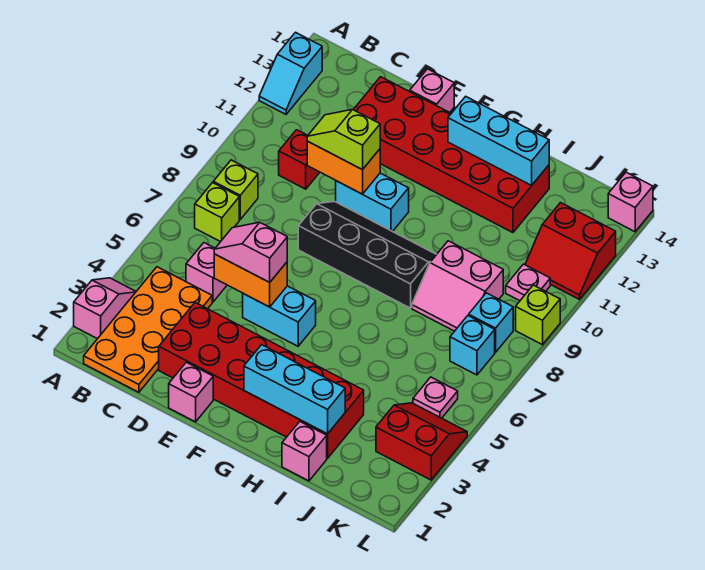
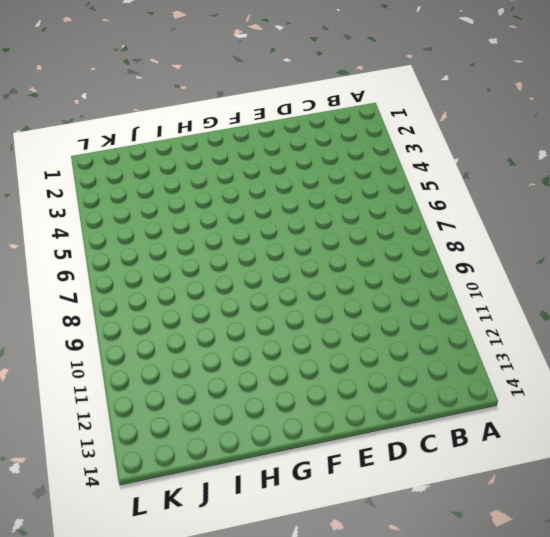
none -> pink slope A2:A3 level 1 top 2
none -> cyan slope A12:A13 level 1 top 13
none -> orange plate B1:C4 level 1
none -> lime brick B7 level 1

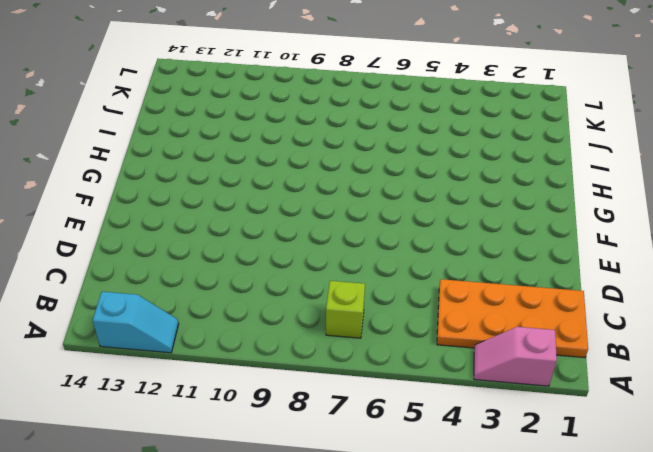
none -> lime brick B8 level 1
none -> pink brick C5 level 1
none -> red brick C10 level 1
none -> red brick D2:I3 level 1

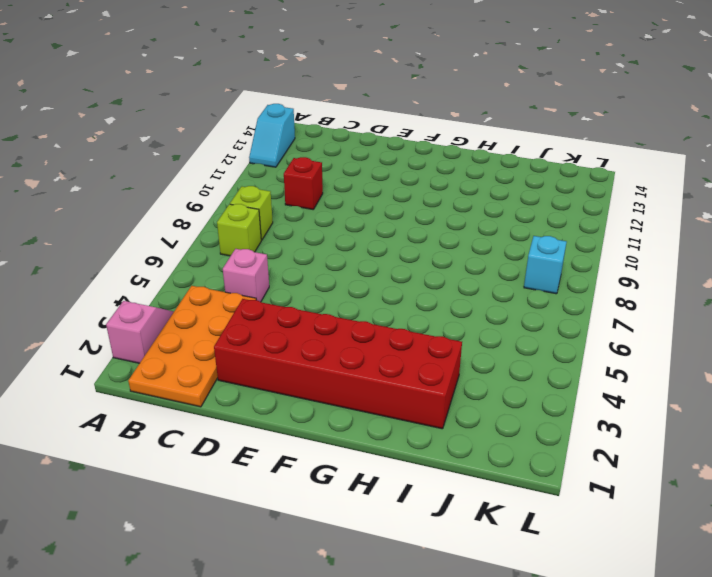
none -> red brick D12:I13 level 1
none -> pink brick E1 level 1
none -> cyan brick E5:F5 level 1
none -> black slope E8:H9 level 1 top 8

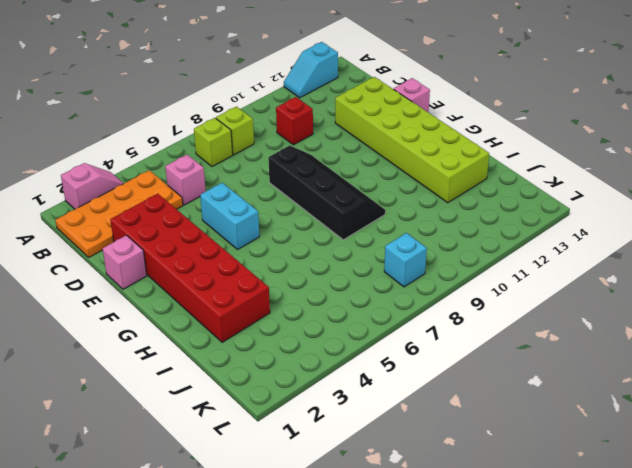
lime brick D12:I13 level 1 -> red brick D12:I13 level 1
none -> cyan brick E10:F10 level 1
none -> pink brick I1 level 1
none -> pink slope I8:J9 level 1 top 9
none -> red slope K3:L4 level 1 top 3

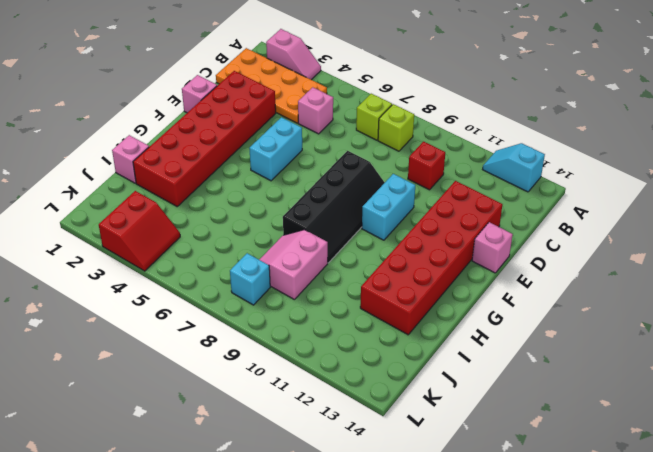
none -> pink plate K5 level 1
none -> cyan brick K7 level 1
none -> pink plate K10 level 1
none -> red slope K11:L12 level 1 top 12

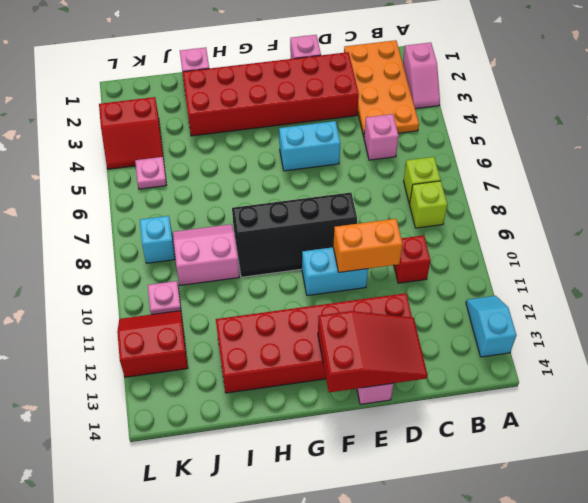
red slope D13:F14 level 2 top F -> none
none -> cyan brick K7 level 1
none -> lime brick L9 level 1
none -> pink brick L14 level 1
none -> orange brick D5:E5 level 2

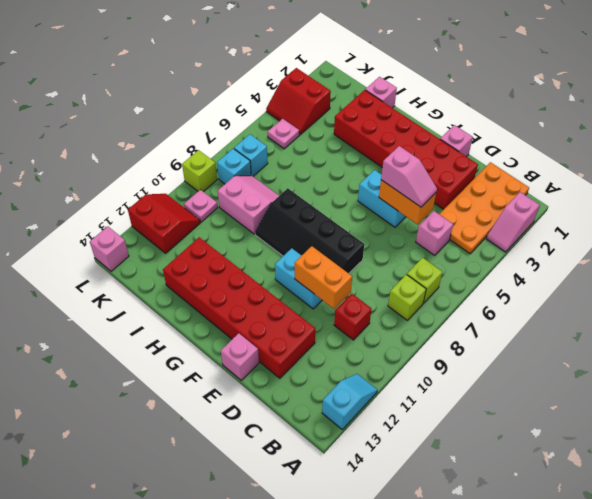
none -> cyan brick G2:I2 level 2
none -> cyan brick G13:I13 level 2
none -> lime slope D10:E10 level 3 top E

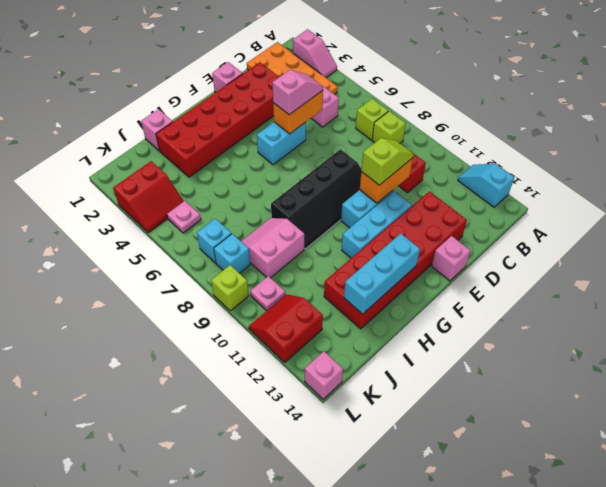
cyan brick E11:G11 level 1 -> cyan brick G2:I2 level 2

